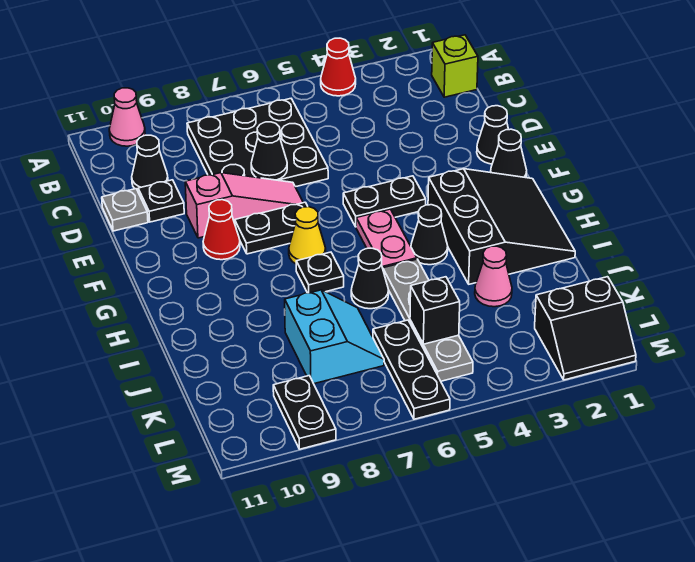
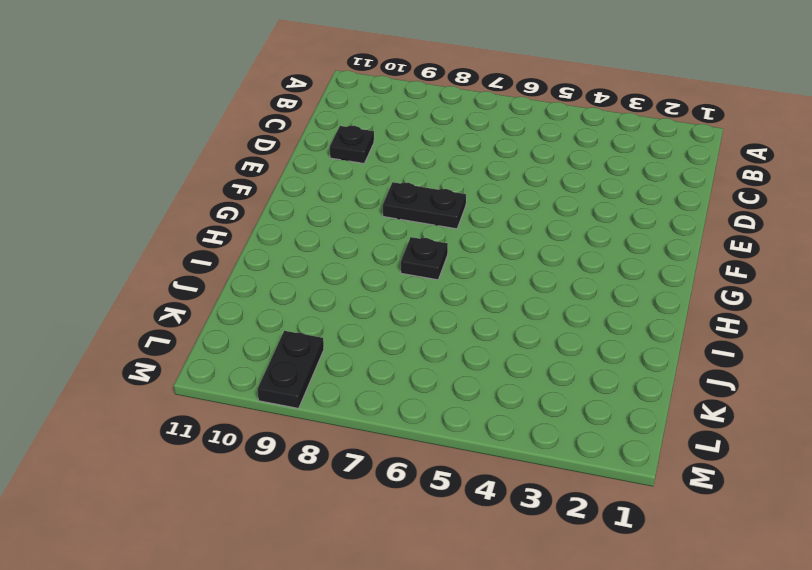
none -> red cone A4 level 1
none -> pink cone A10 level 1
none -> lime brick B1 level 1

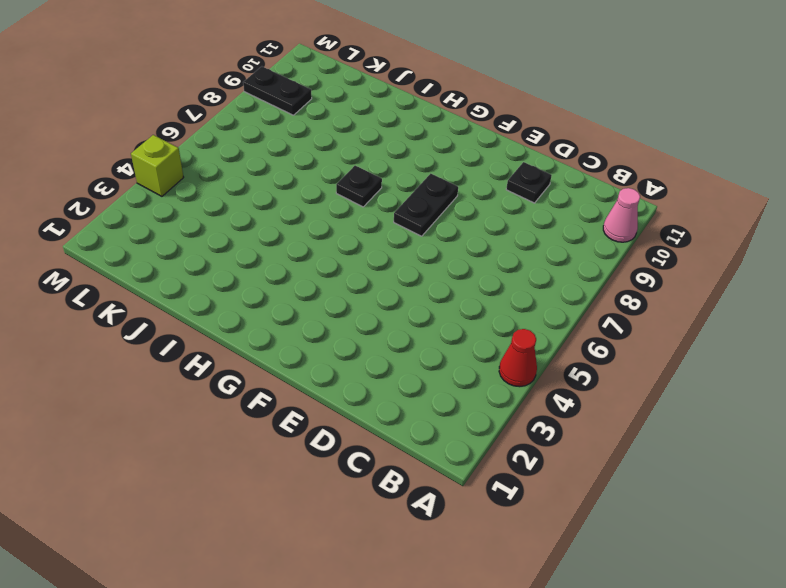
lime brick M4 level 1 -> lime brick B1 level 1
none -> black plate B6:D8 level 1
none -> black cone C10 level 1
none -> grey plate D11 level 1

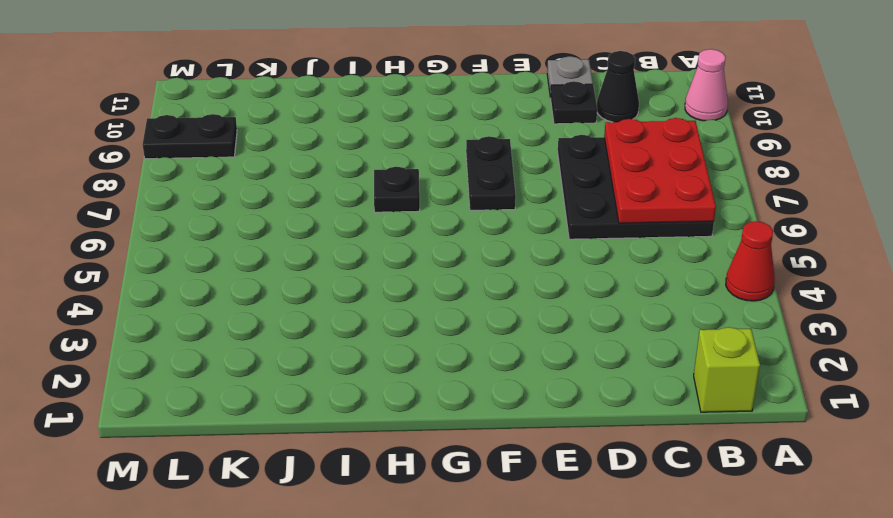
red plate B6:C8 level 2 -> none
none -> black cone E1 level 1
none -> pink slope E7:E9 level 1 top 9
none -> black cone F1 level 1

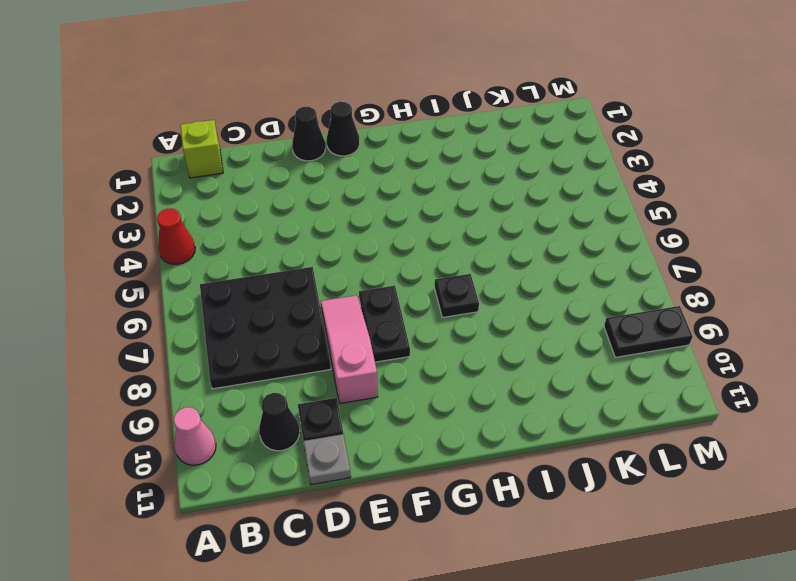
none -> black plate F4:F5 level 1
none -> red cone F9 level 1
none -> black slope G1:I3 level 1 top 3

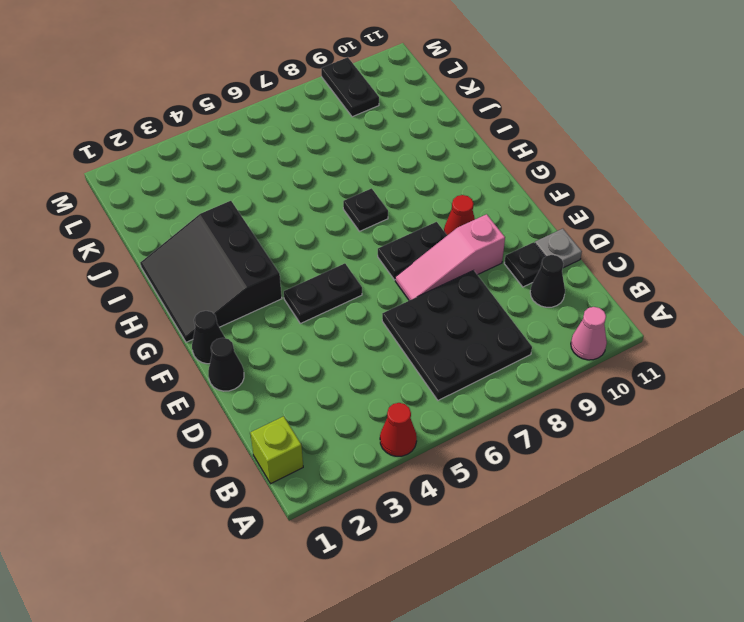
none -> pink plate G5:H5 level 1
none -> yellow cone G7 level 1
none -> black cone H4 level 1

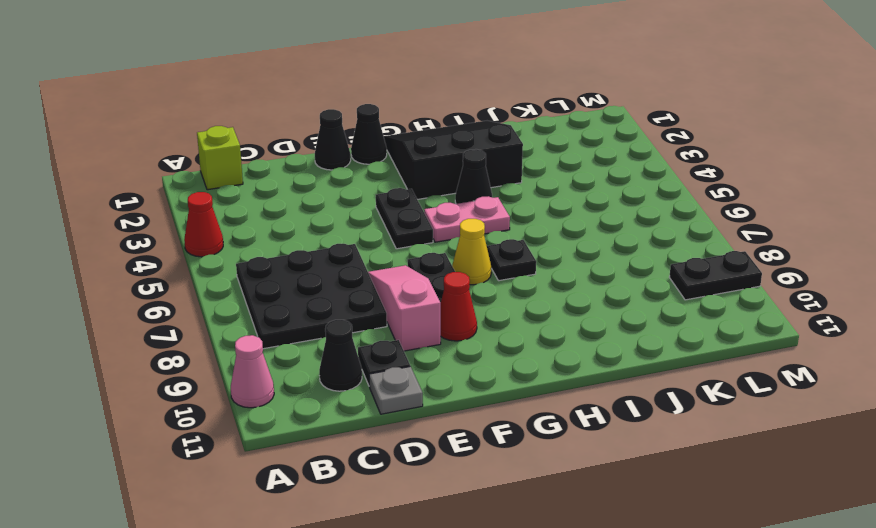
none -> grey plate I5:L5 level 1
none -> black cone I6 level 1
none -> pink cone J3 level 1

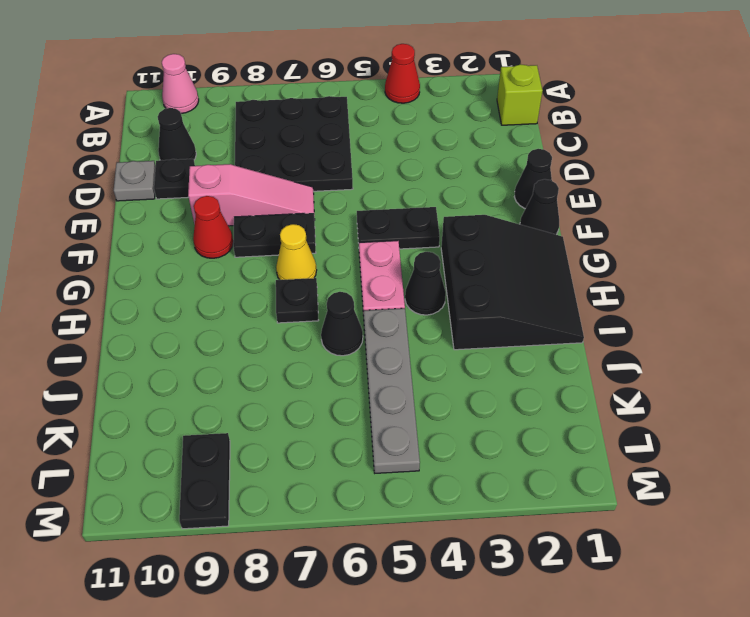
none -> pink cone J3 level 1
none -> cyan slope J7:K8 level 1 top 8
none -> black plate K6:M6 level 1

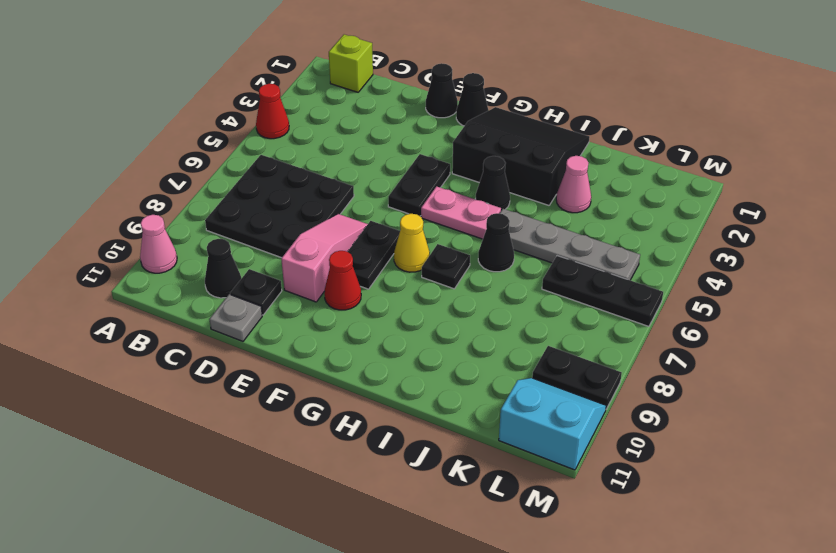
cyan slope L10:M11 level 1 top 11 -> cyan slope J7:K8 level 1 top 8
none -> black slope L1:M2 level 1 top L
none -> black cone D7 level 2
none -> black brick K5 level 2

